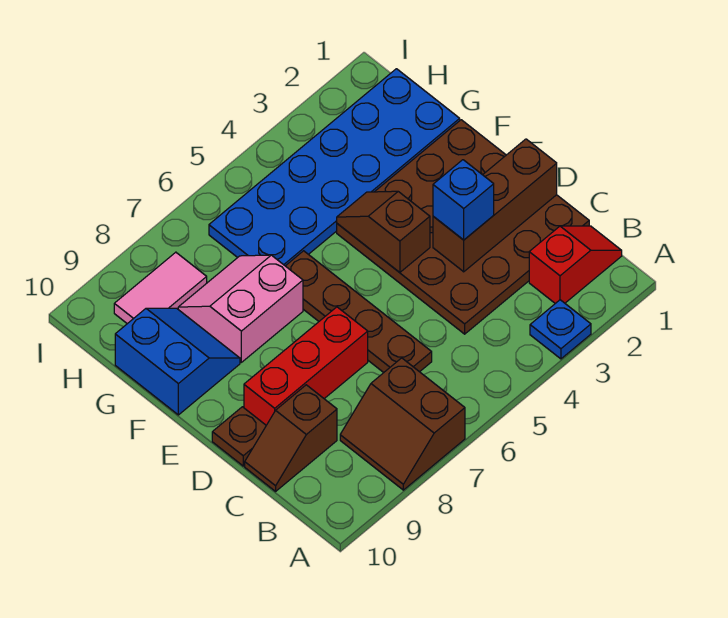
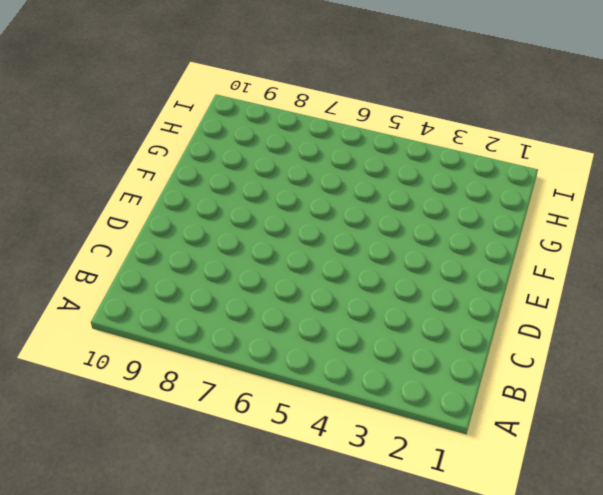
none -> blue plate A3 level 1
none -> brown slope A7:B8 level 1 top 7
none -> red slope B1:B2 level 1 top 2

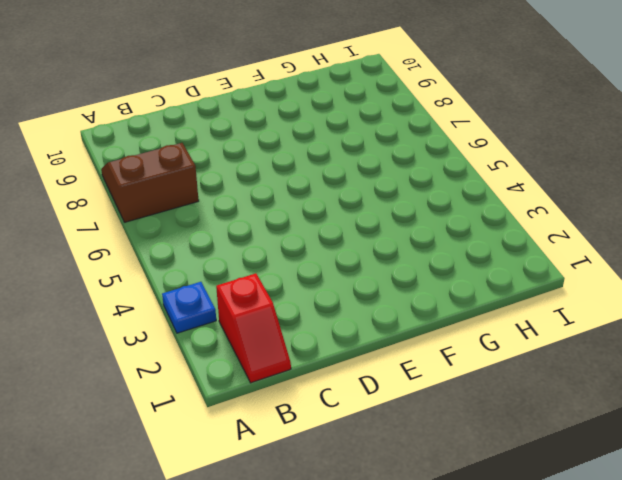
none -> brown plate C1:F4 level 1
none -> brown plate C6:F6 level 1
none -> brown slope C9:C10 level 1 top 9

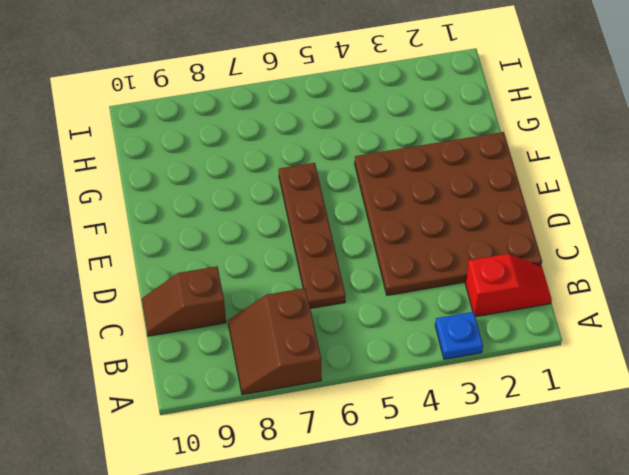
none -> red brick D7:D9 level 1
none -> brown plate D10 level 1
none -> pink slope F7:G8 level 1 top F

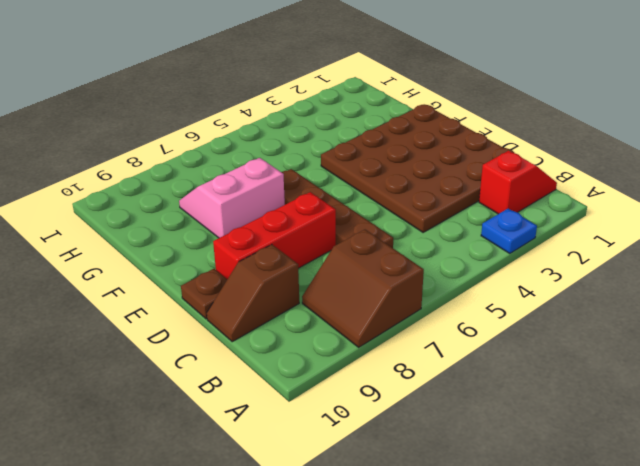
none -> blue slope F9:G10 level 1 top 10
none -> blue plate G1:H6 level 1
none -> pink tile H8:H9 level 1

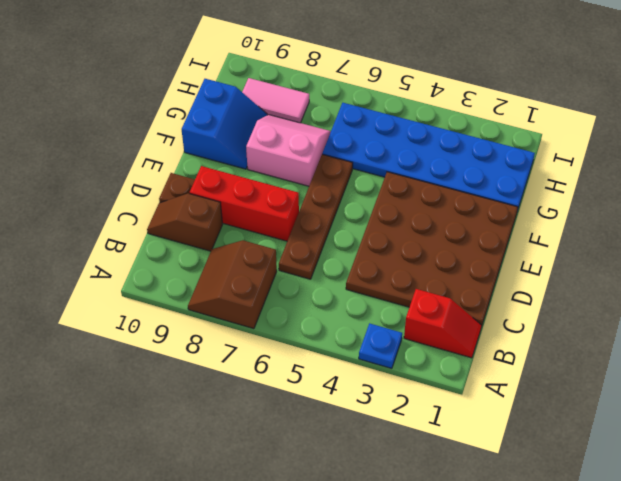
none -> brown brick D1:D3 level 2
none -> brown slope E4:F4 level 2 top E
none -> blue brick D3 level 3

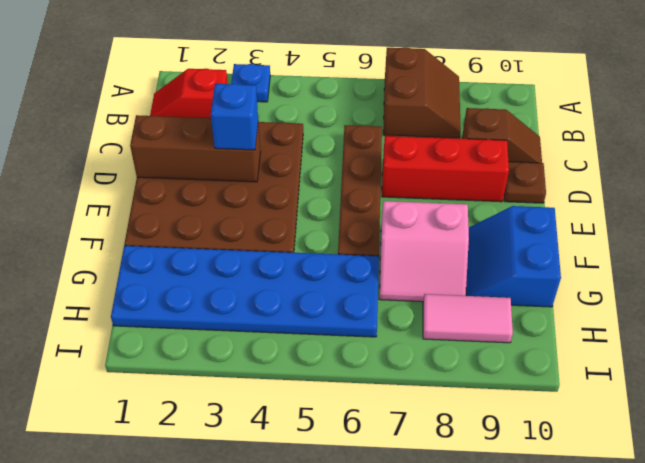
none -> brown slope E4:F4 level 2 top E

